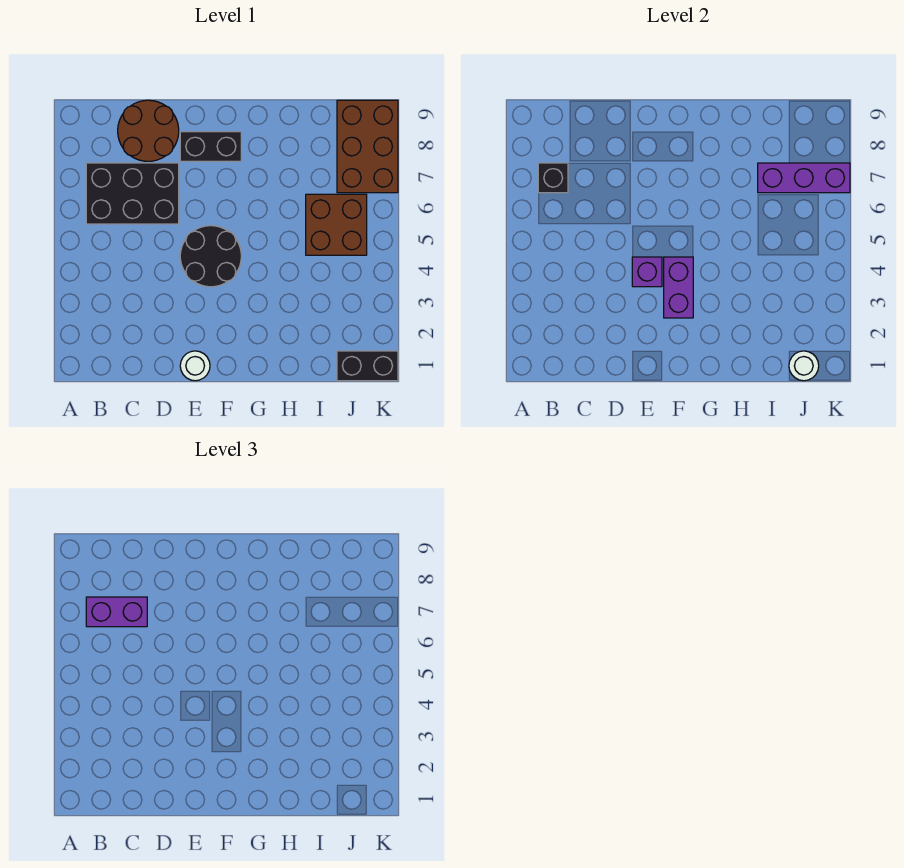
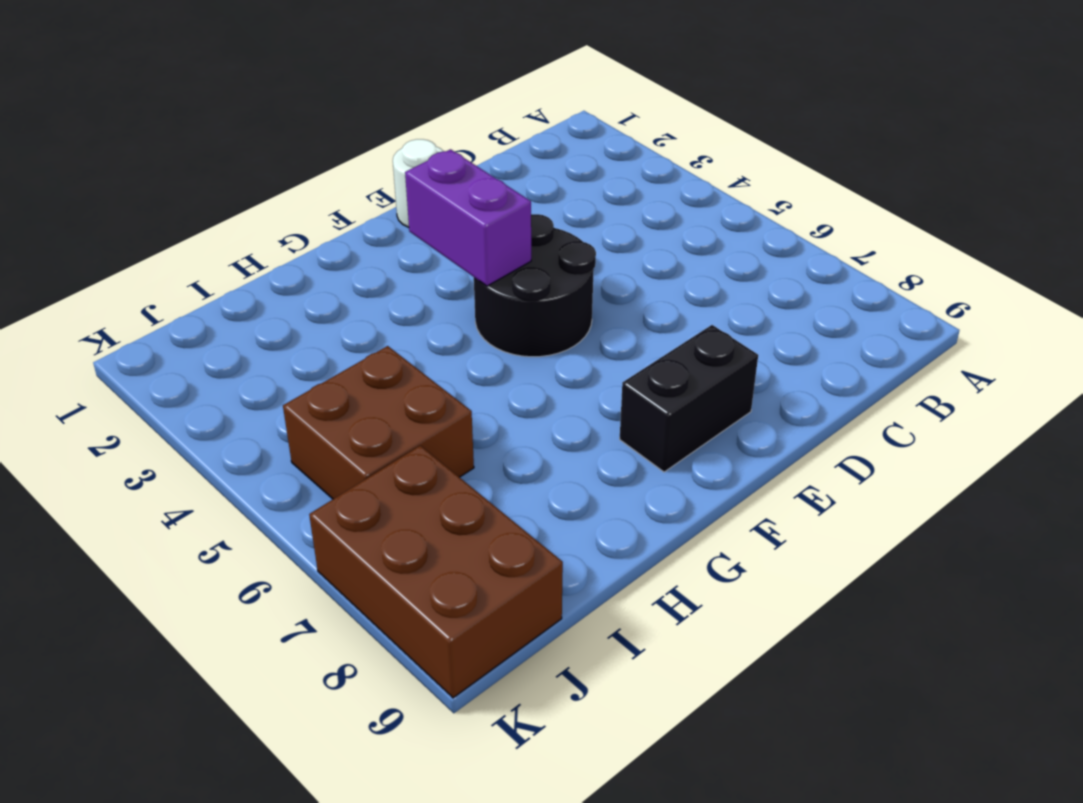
none -> black brick B6:D7 level 1
none -> brown round brick C8:D9 level 1
none -> black brick J1:K1 level 1

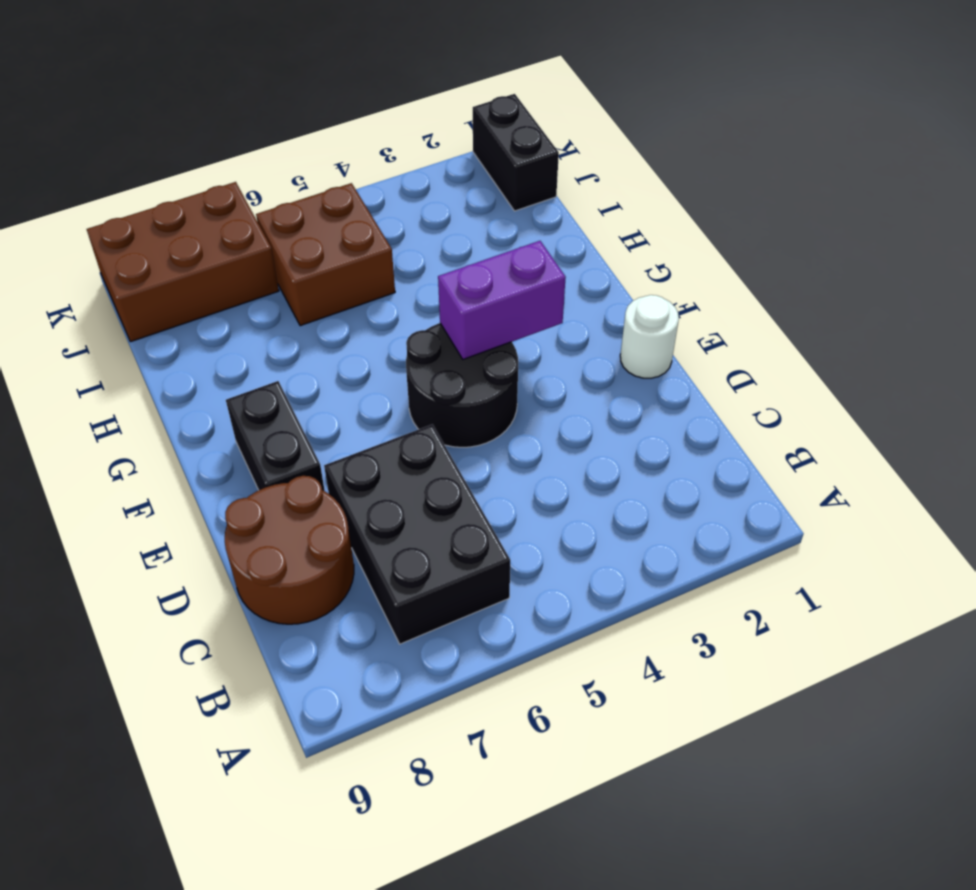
none -> black brick B7 level 2
none -> purple brick E4 level 2
none -> purple brick I7:K7 level 2

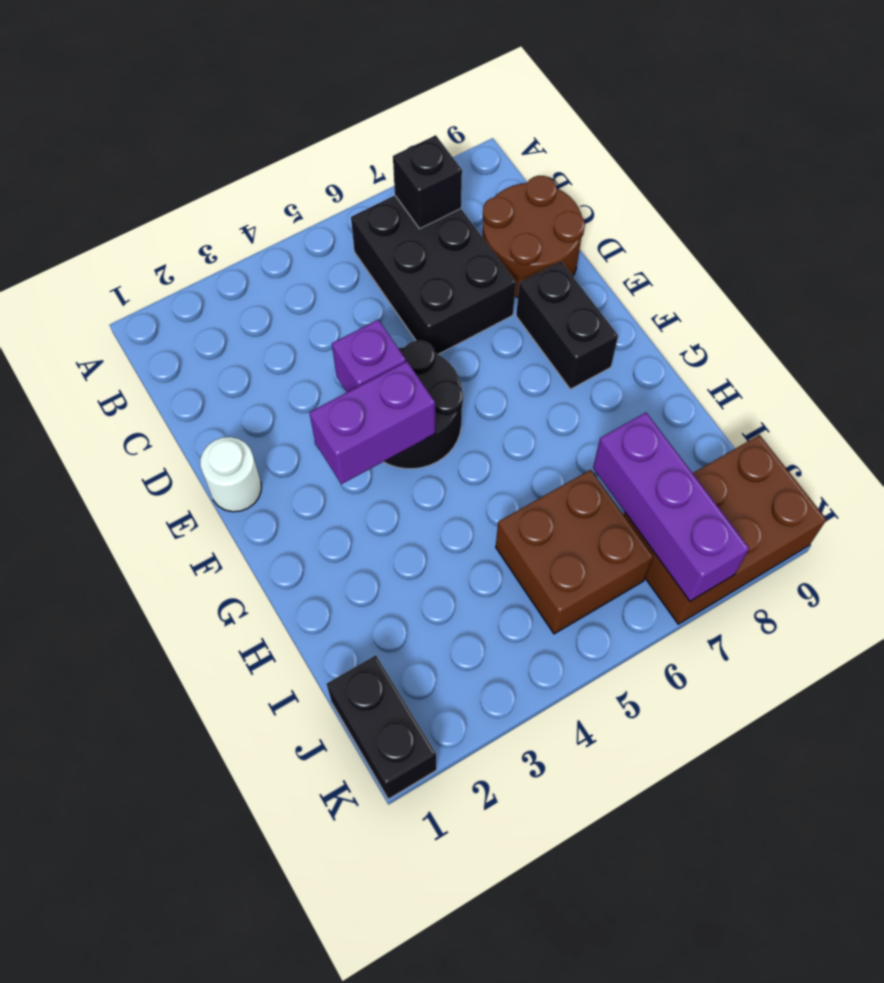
none -> white round brick J1 level 2
none -> purple brick B7:C7 level 3

